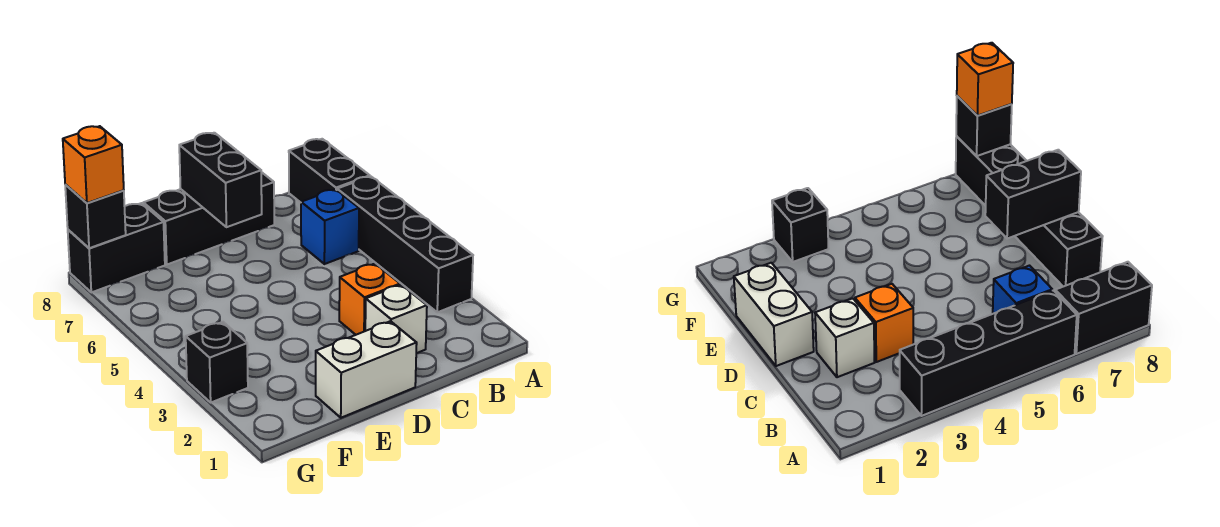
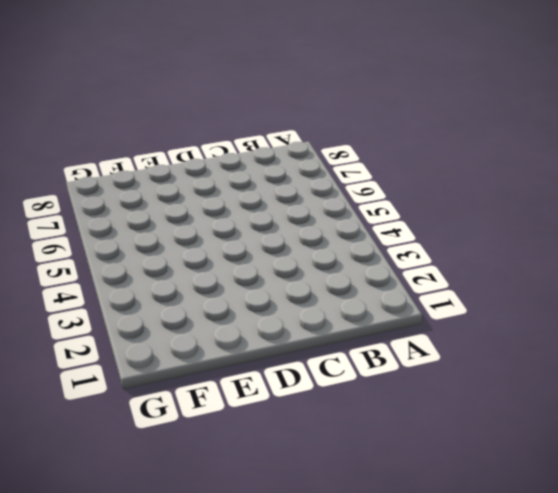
none -> black brick A3:A6 level 1
none -> black brick A7:A8 level 1
none -> blue brick B6 level 1

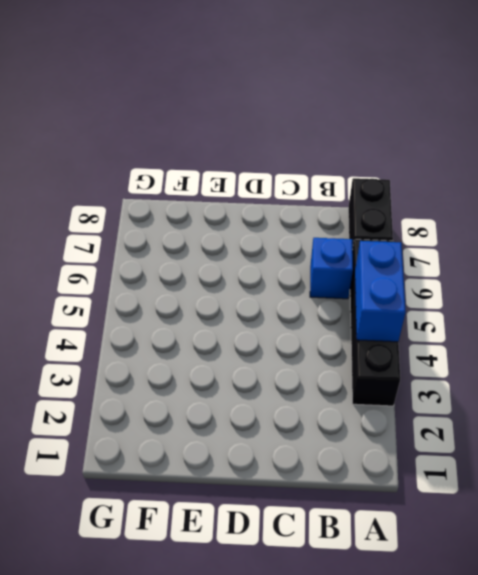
blue brick A4:A5 level 2 -> none
none -> white brick C2 level 1
none -> orange brick C3 level 1
none -> black brick C8:E8 level 1

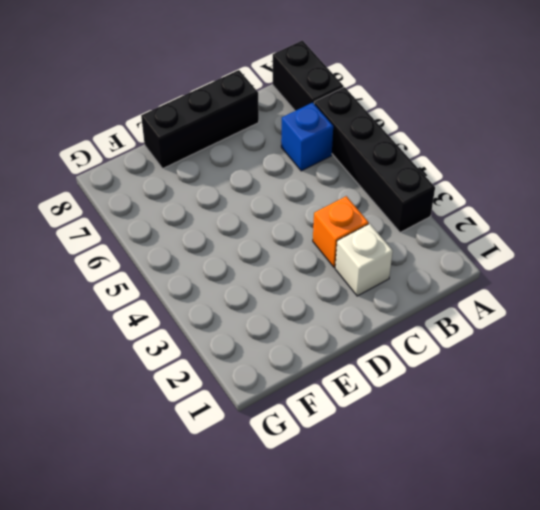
none -> white brick D1:E1 level 1
none -> black brick F8:G8 level 1
none -> black brick G3 level 1

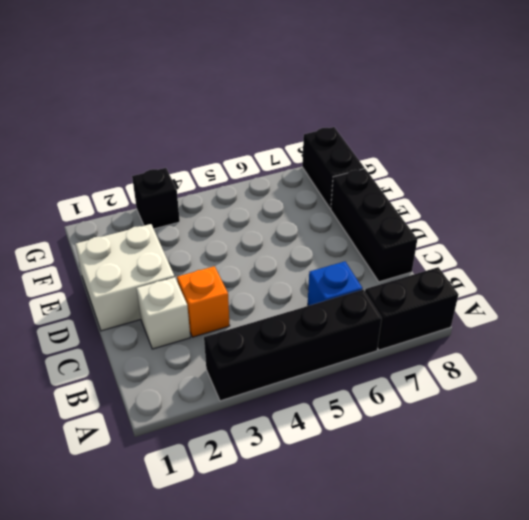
white brick D1:E2 level 1 -> white brick D1:E1 level 1
none -> black brick D7:D8 level 2
none -> black brick G8 level 2
none -> orange brick G8 level 3

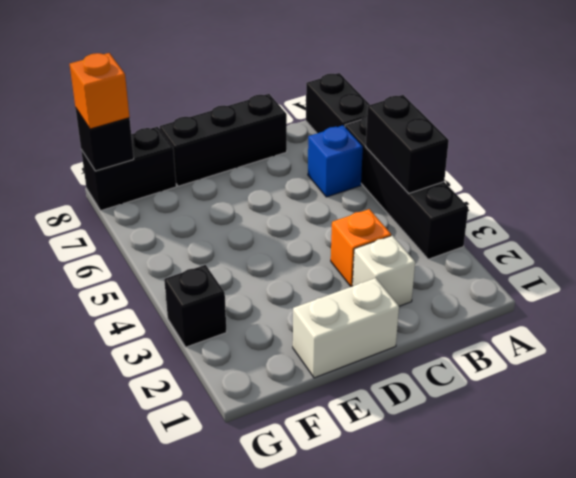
black brick A4:A5 level 2 -> black brick D7:D8 level 2

